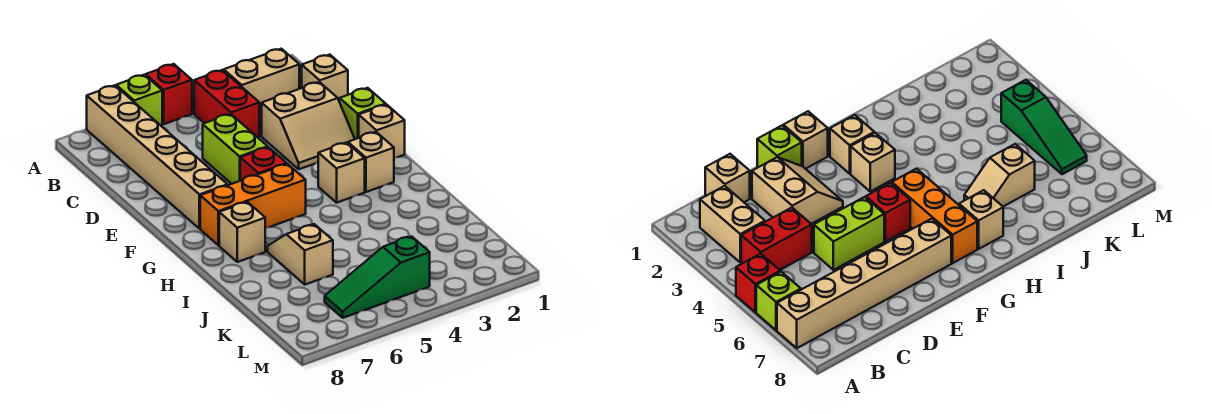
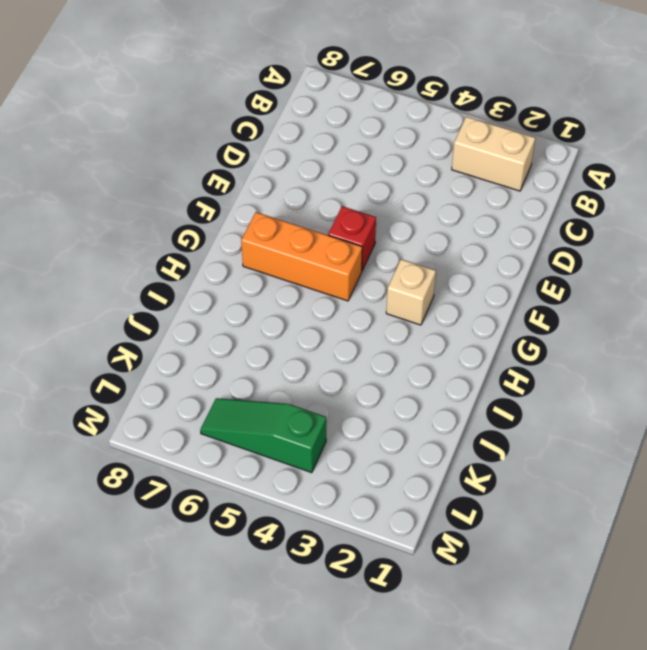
none -> red brick A5 level 1
none -> lime brick A6 level 1
none -> tan brick A7:F7 level 1

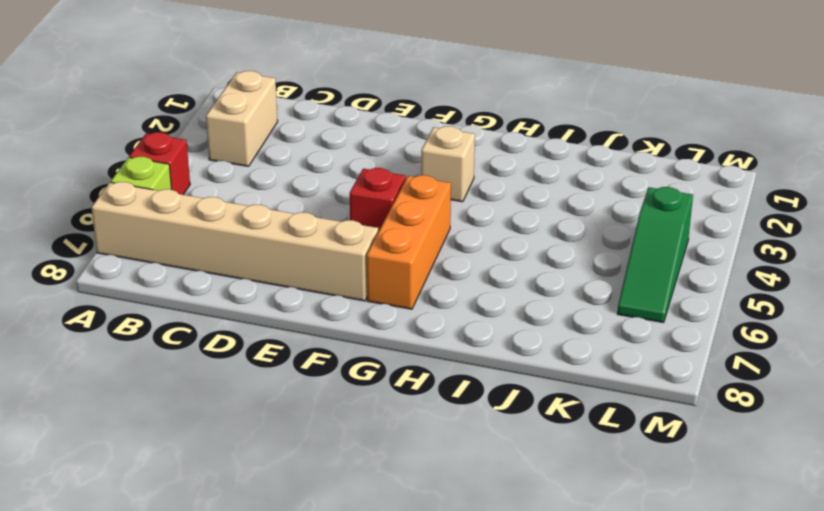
none -> red brick B4:C4 level 1
none -> tan brick C1 level 1
none -> tan slope D2:E3 level 1 top D

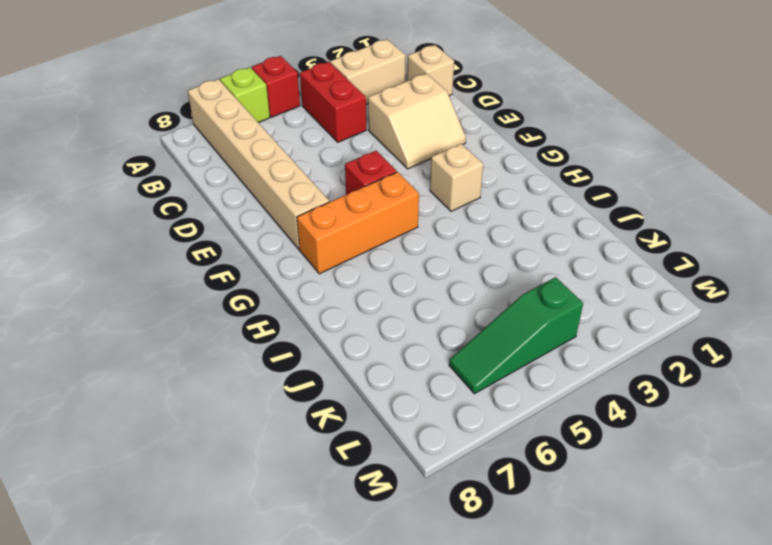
none -> lime brick D5:E5 level 1
none -> lime brick E1 level 1
none -> tan brick F1 level 1

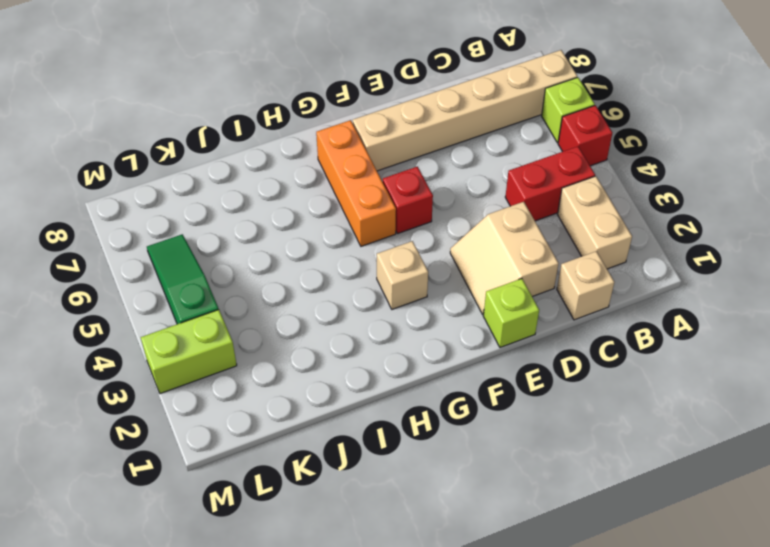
lime brick L3:M3 level 1 -> lime brick D5:E5 level 1
none -> tan brick F1 level 1
none -> tan brick G2 level 1
none -> tan brick H7 level 1

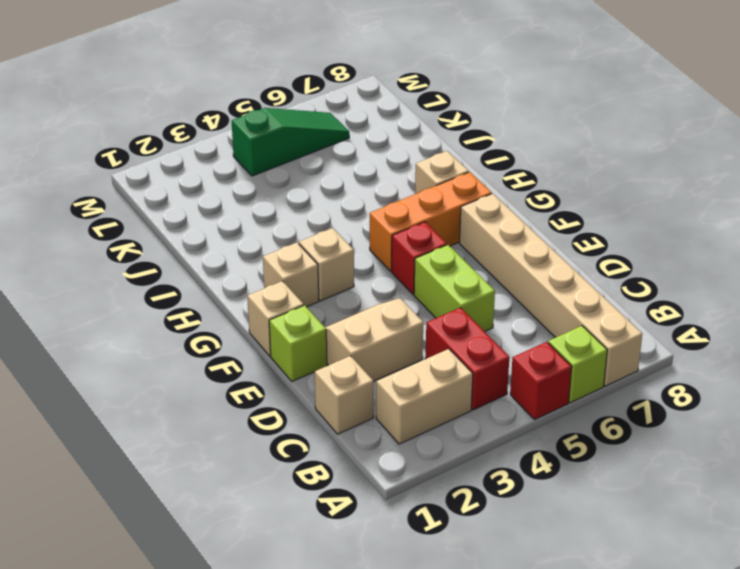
none -> tan slope I6:J6 level 1 top J

